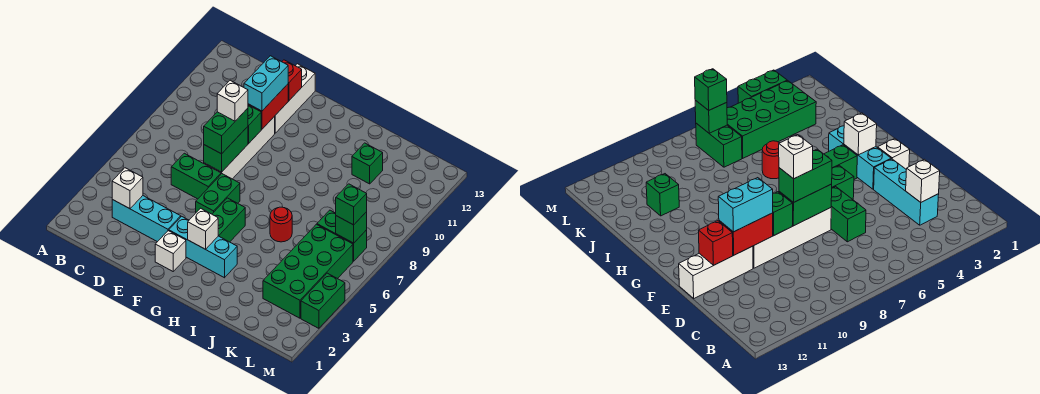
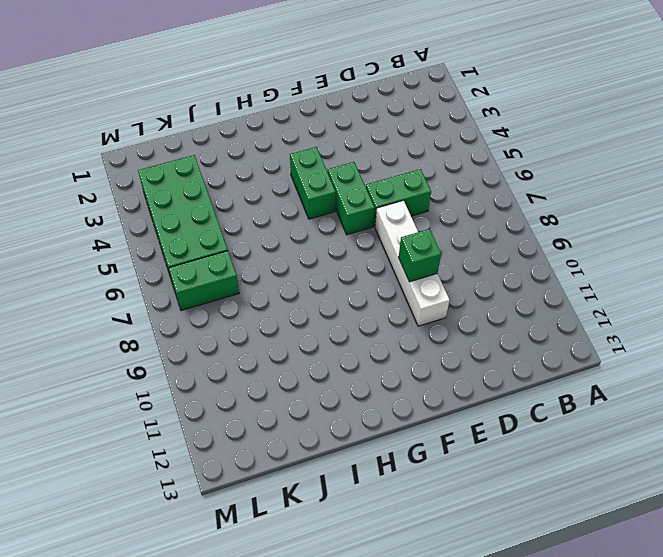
none -> cyan brick C3:E3 level 1
none -> white brick E11:E13 level 1
none -> white brick F2 level 1

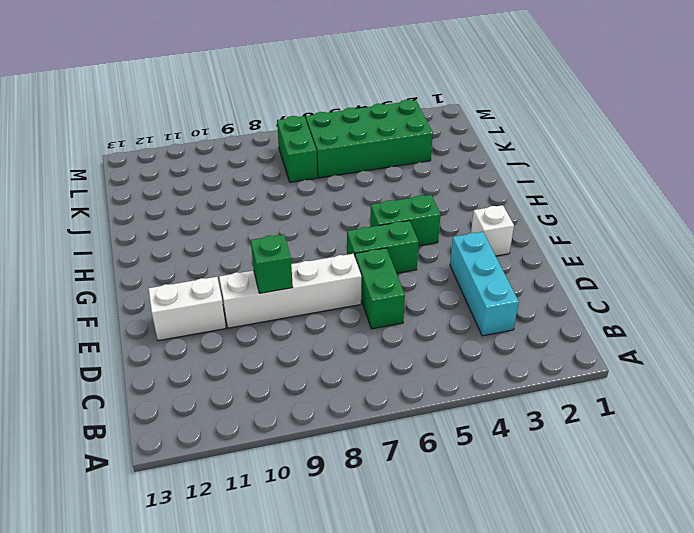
white brick E11:E12 level 1 -> white brick E11:E13 level 1
none -> cyan brick F3:H3 level 1
none -> red round brick I6 level 1
none -> green brick J11 level 1

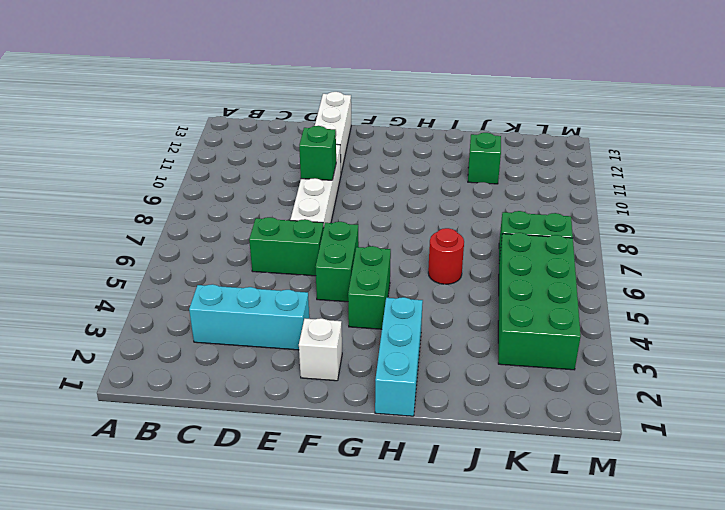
cyan brick H1:H3 level 1 -> cyan brick F3:H3 level 1
none -> green brick M3:M4 level 1
none -> white brick C3 level 2
none -> green brick E7:E8 level 2

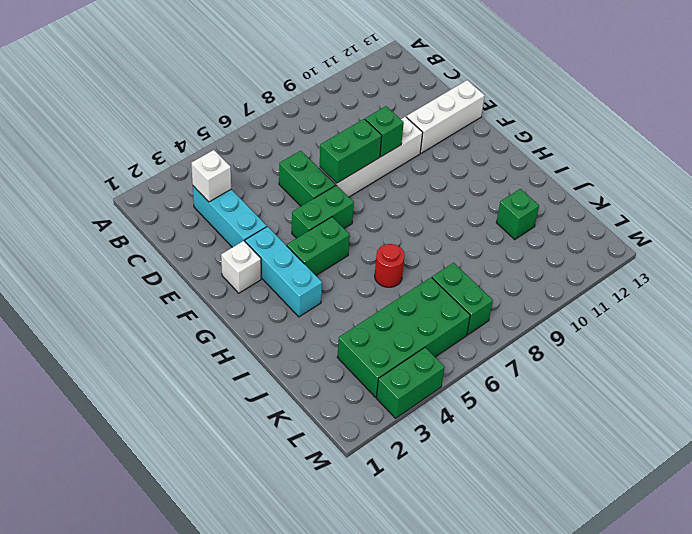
none -> red brick E10:E11 level 2
none -> red brick E12 level 2
none -> white brick G3 level 2

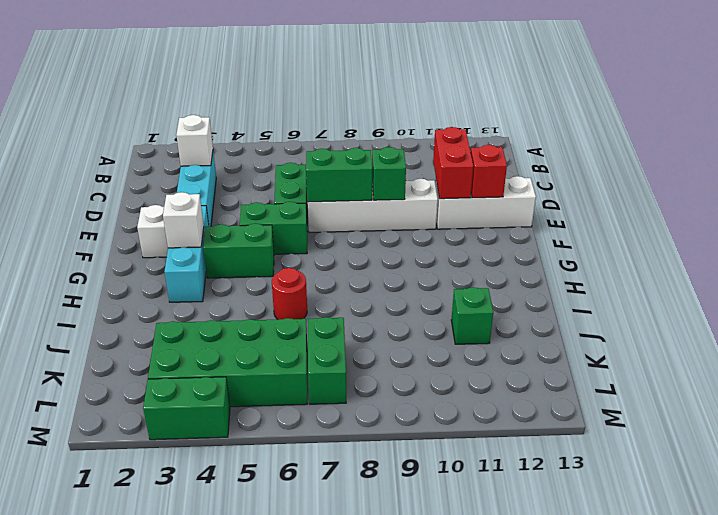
red brick D11:E11 level 2 -> red brick E10:E11 level 2
none -> green brick L7 level 2
none -> green brick E7:E8 level 3
none -> cyan brick E10:E11 level 3

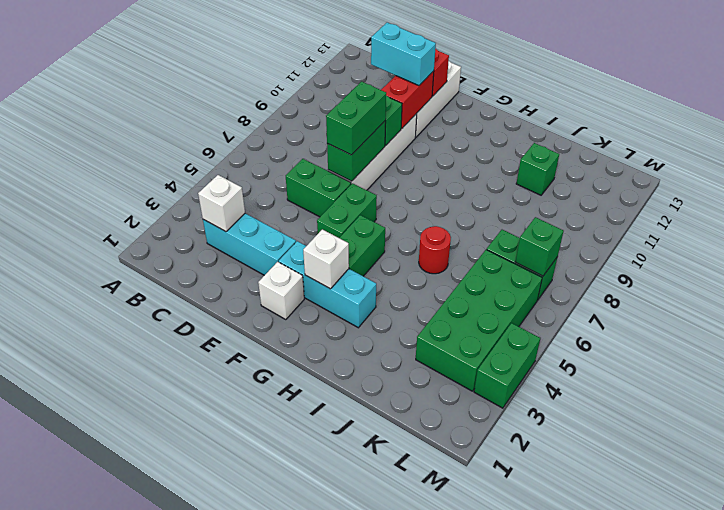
cyan brick D11:E11 level 3 -> cyan brick E10:E11 level 3
none -> green brick L7 level 3
none -> white brick E8 level 4

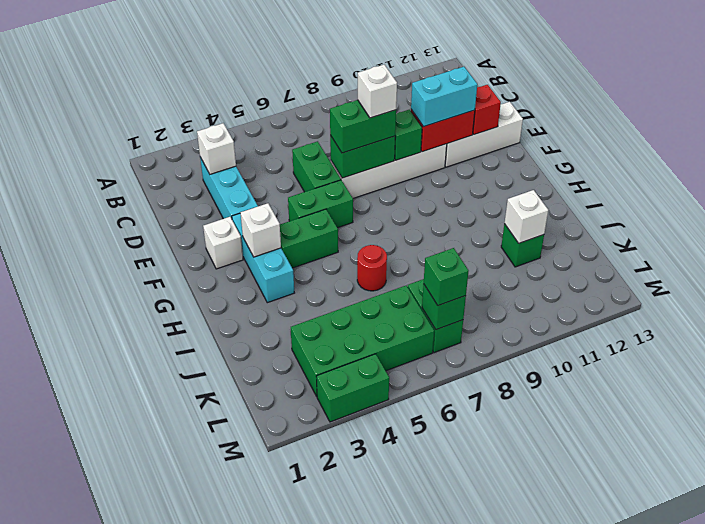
white brick J11 level 2 -> none

